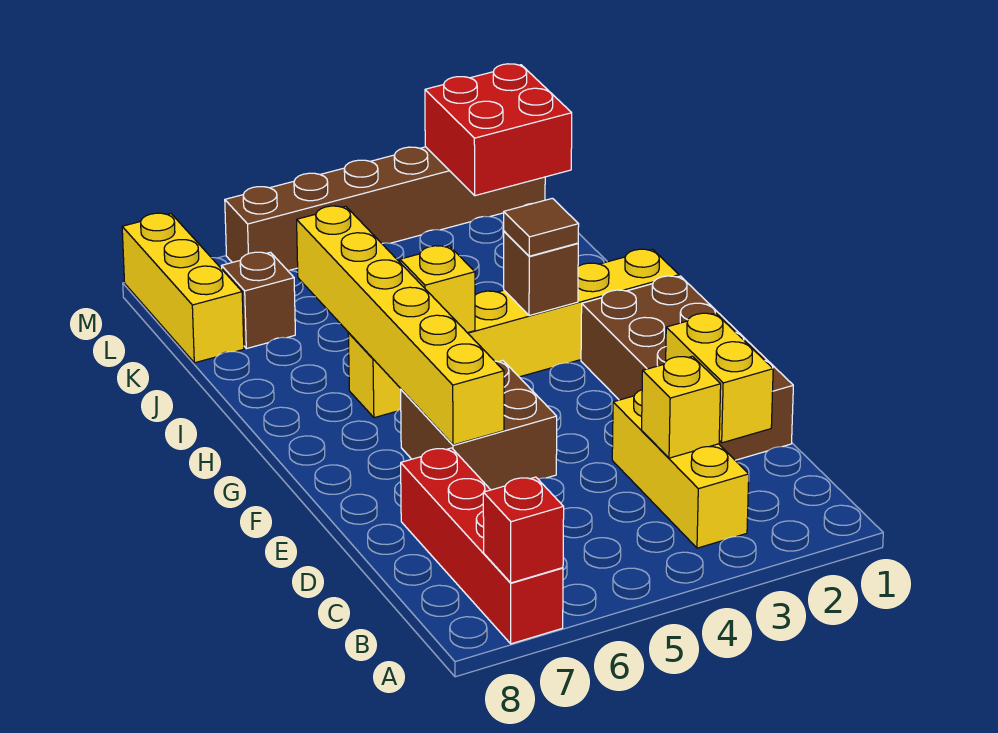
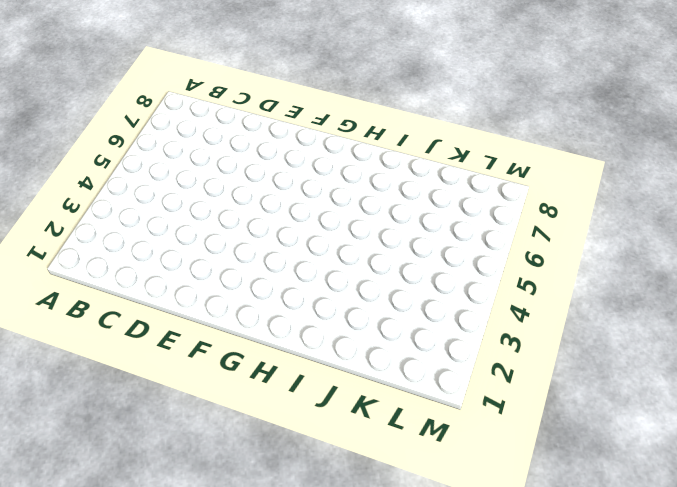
none -> red brick A7:D7 level 1
none -> yellow brick B3:D3 level 1
none -> brown brick D1:G2 level 1

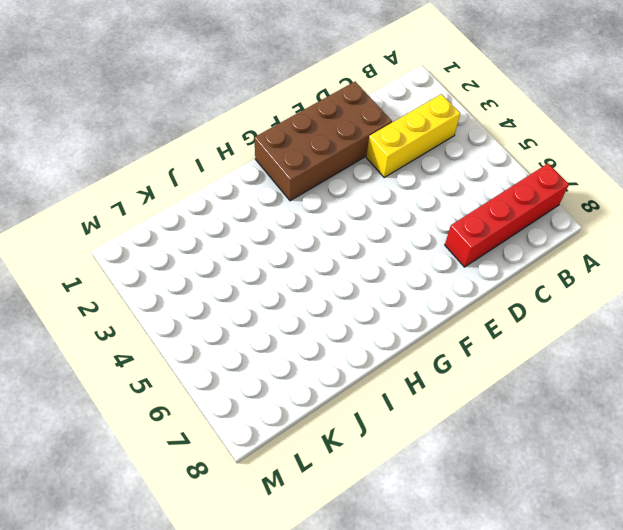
none -> brown brick E5:F6 level 1
none -> yellow brick H1:H6 level 1
none -> brown brick K7 level 1

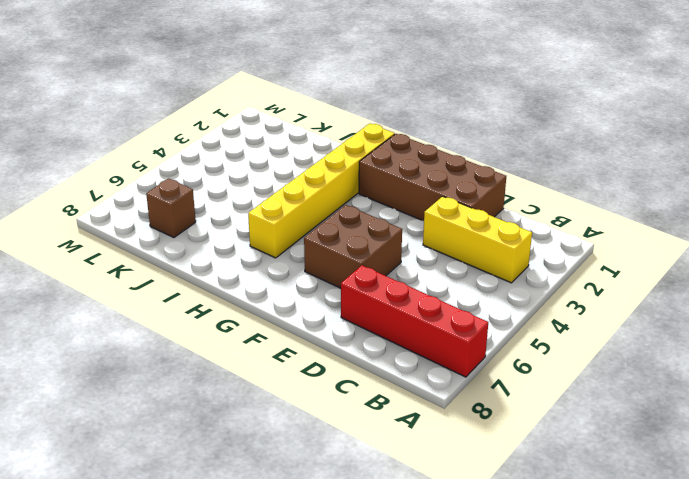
none -> yellow brick K8:M8 level 1
none -> brown brick M1:M6 level 1
none -> red brick A7 level 2

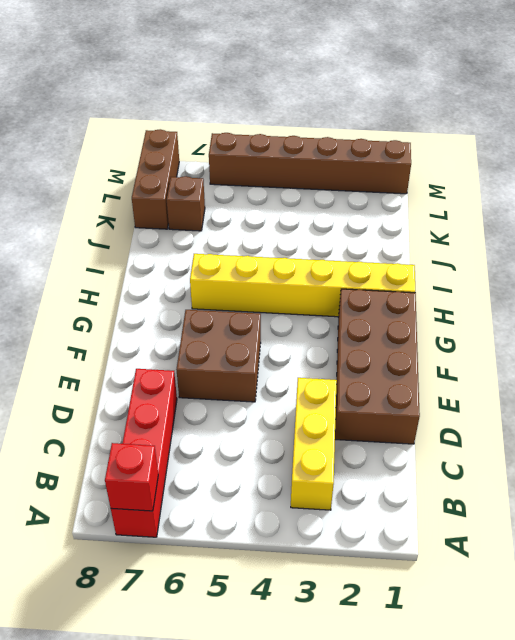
brown brick K8:M8 level 1 -> yellow brick K8:M8 level 1
none -> yellow brick C2:D2 level 2
none -> yellow brick C3 level 2
none -> yellow brick E6:J6 level 2

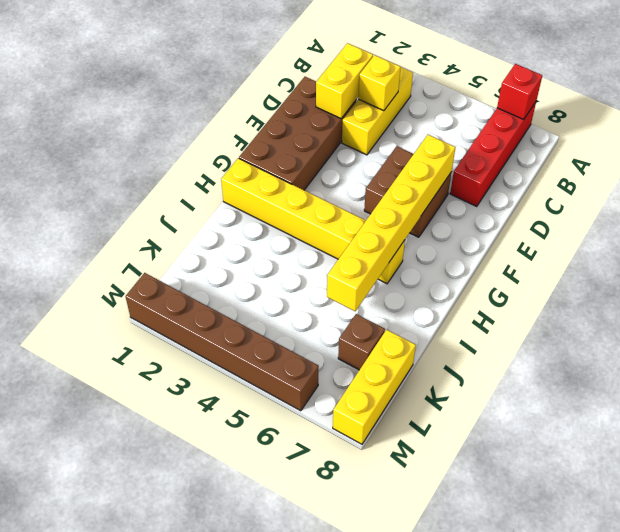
none -> brown brick H3 level 2
none -> yellow brick H5 level 2
none -> red brick L1:M2 level 2

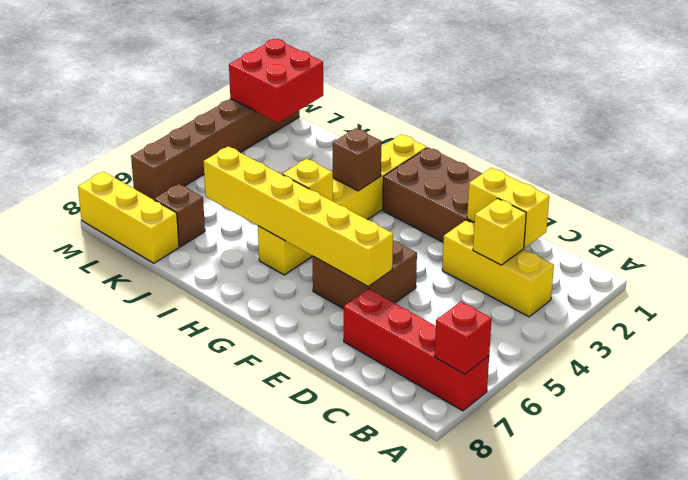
none -> brown tile H3 level 3

